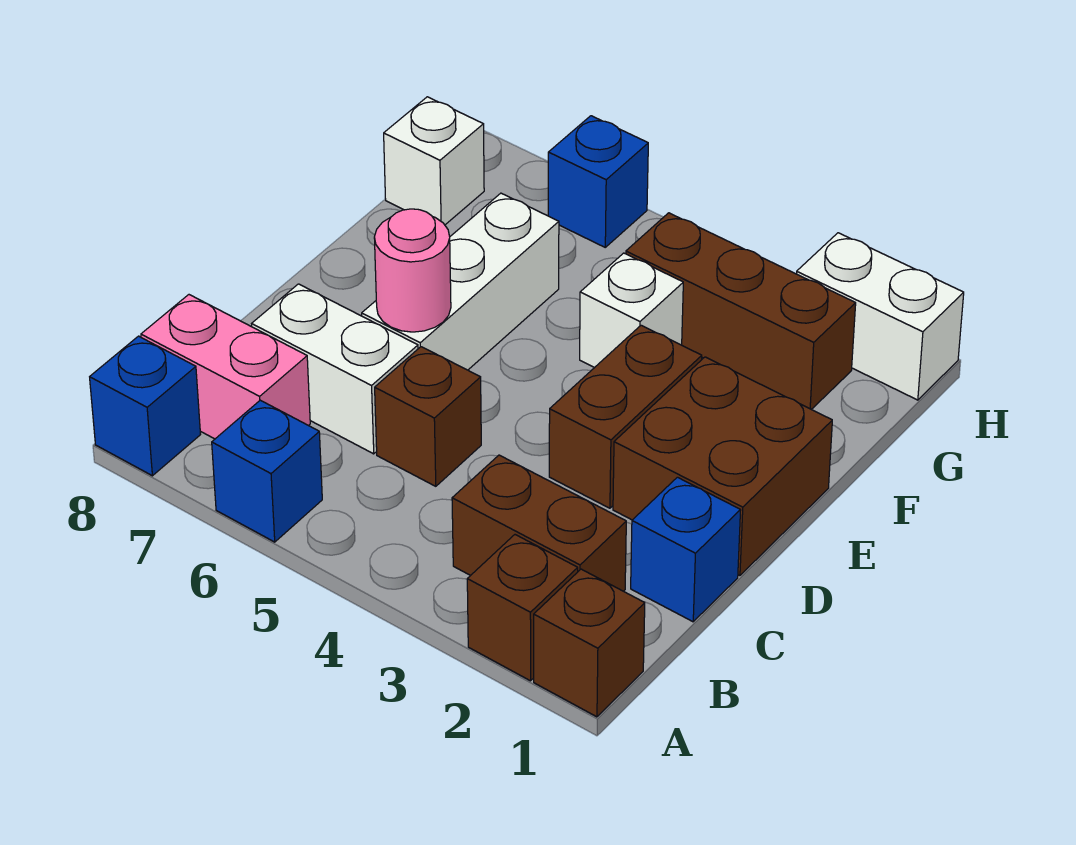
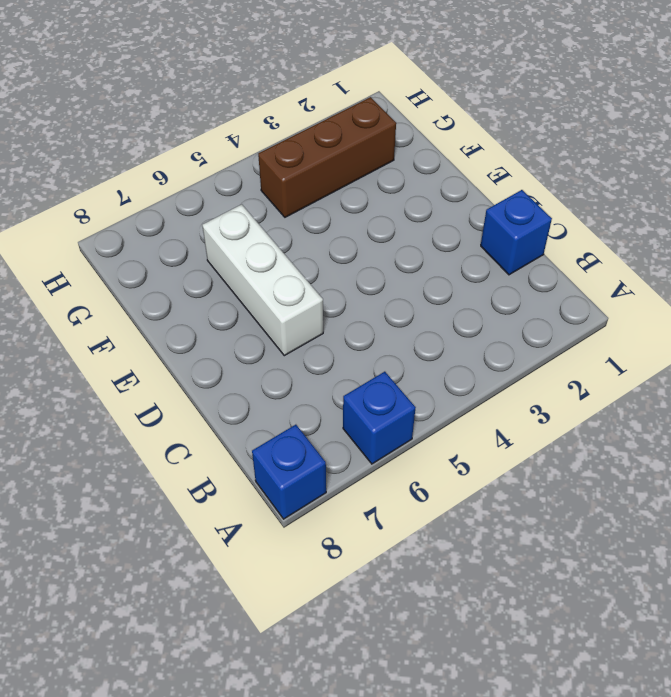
none -> brown brick A1 level 1
none -> brown brick A2 level 1
none -> brown brick B2:B3 level 1

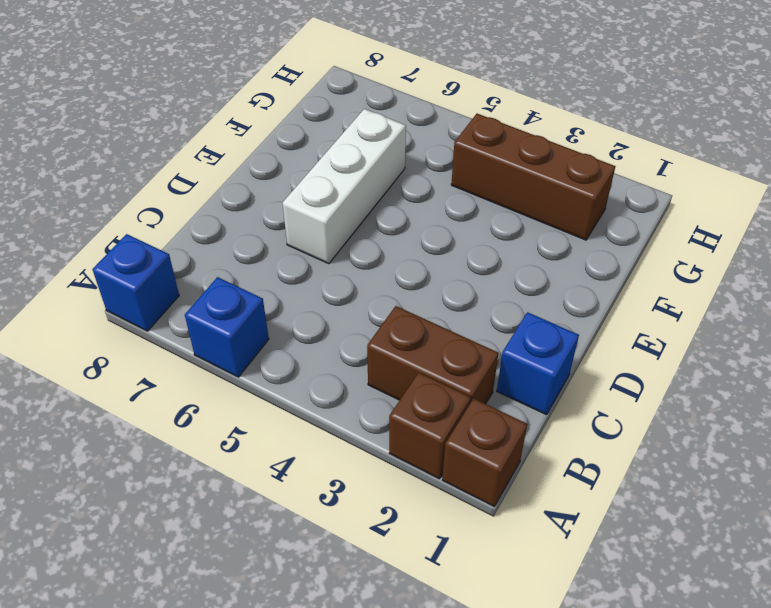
none -> pink brick B7:B8 level 1
none -> brown brick C5 level 1
none -> white brick C6:C7 level 1

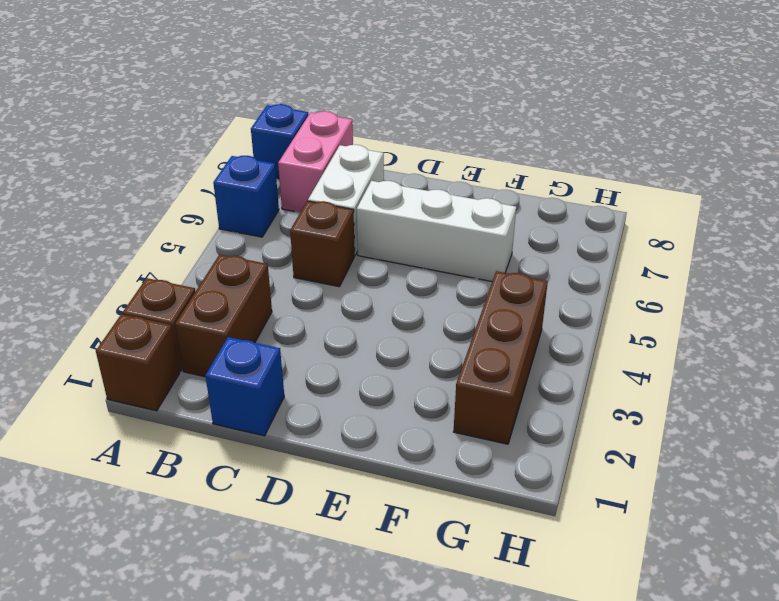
none -> brown brick D1:E2 level 1
none -> brown brick D3:E3 level 1
none -> white brick F4 level 1

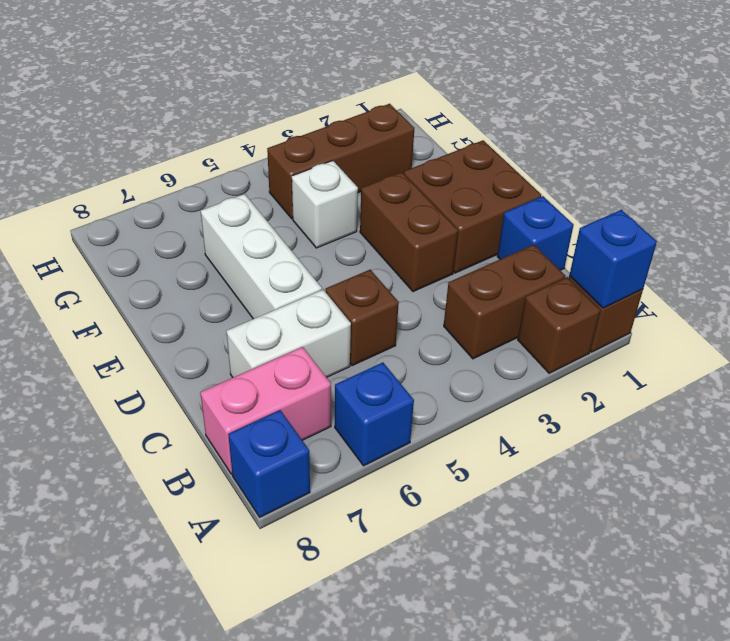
blue brick A1 level 2 -> blue brick H6 level 1
none -> white brick G8 level 1
none -> white brick H1:H2 level 1
none -> pink round brick D6 level 2

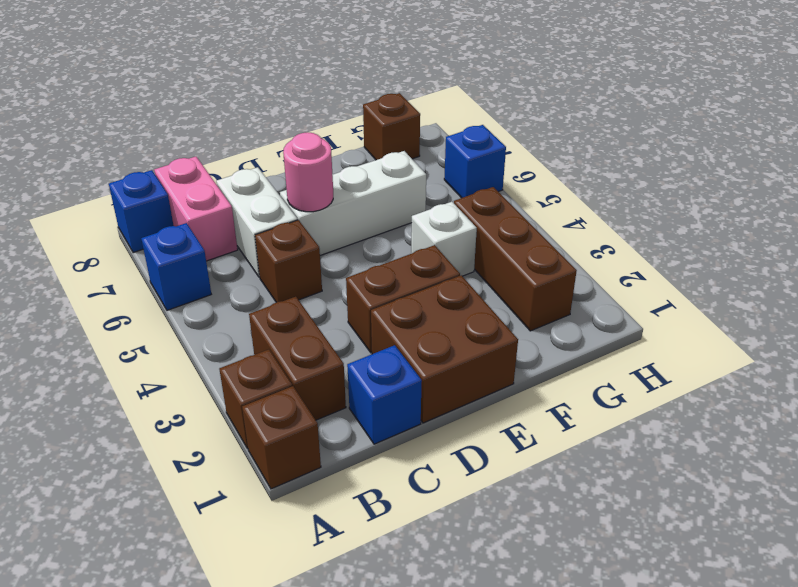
brown brick G8 level 1 -> white brick G8 level 1
none -> white brick H1:H2 level 1

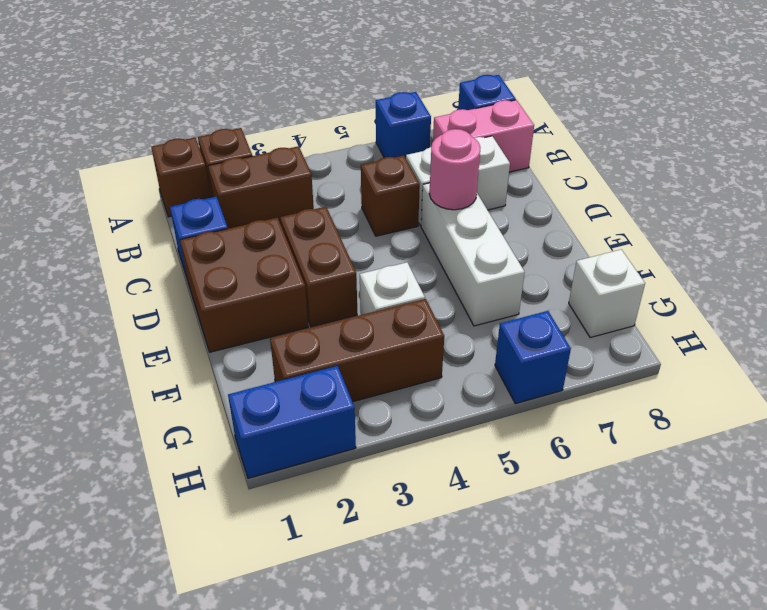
blue brick H1:H2 level 1 -> white brick H1:H2 level 1

